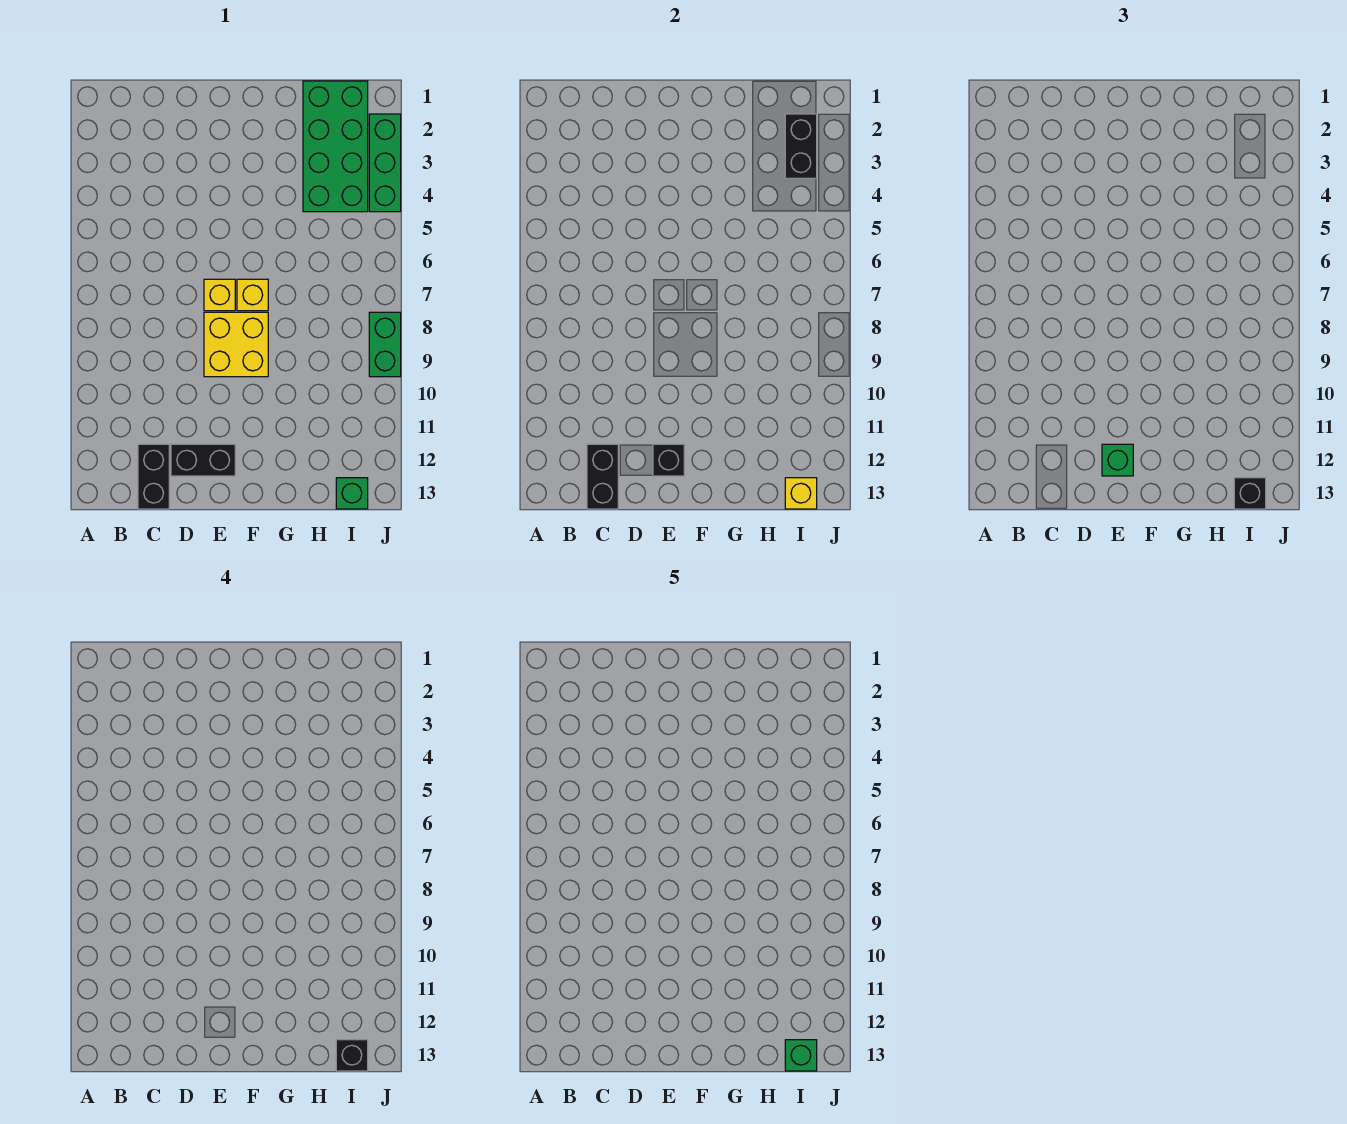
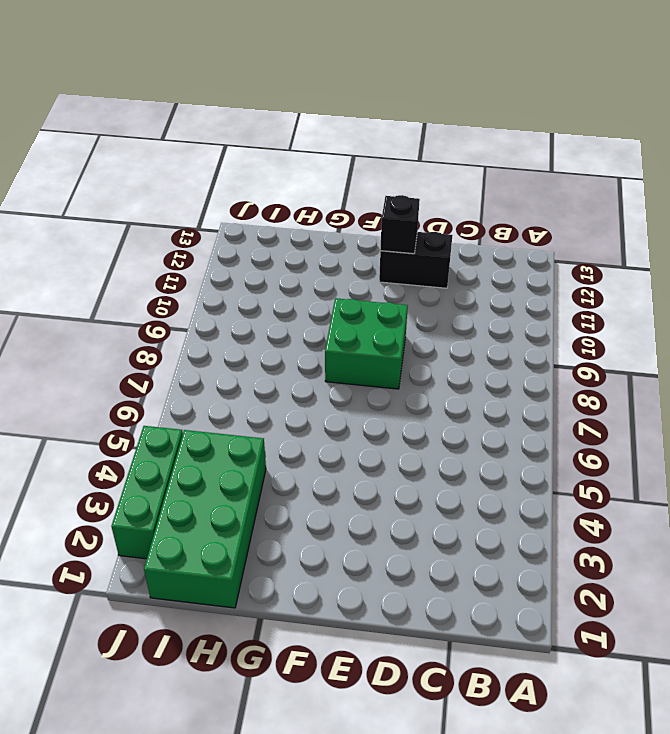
green brick E8:F9 level 1 -> yellow brick E8:F9 level 1
none -> black brick C12:C13 level 1
none -> yellow brick E7 level 1
none -> yellow brick F7 level 1

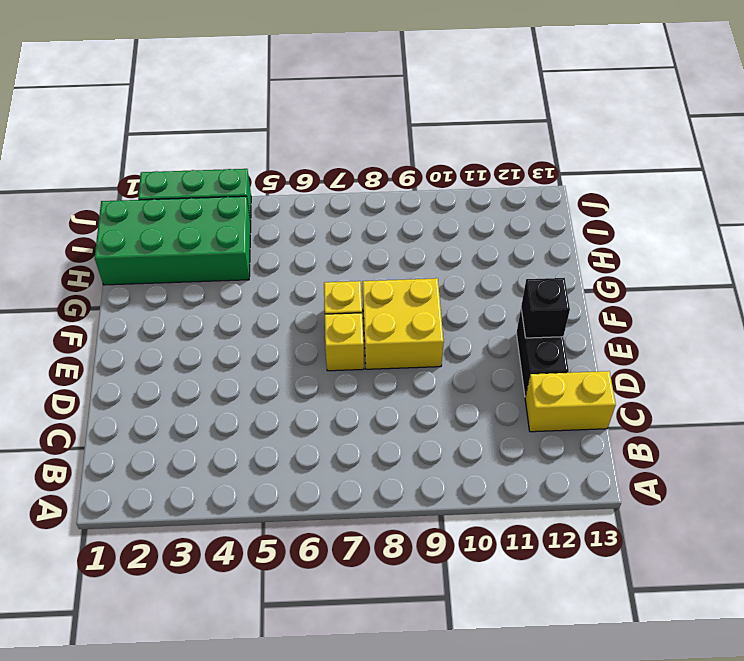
yellow brick C12:C13 level 1 -> black brick C12:C13 level 1
none -> green brick I13 level 1
none -> green brick J8:J9 level 1
none -> black brick C12:C13 level 2

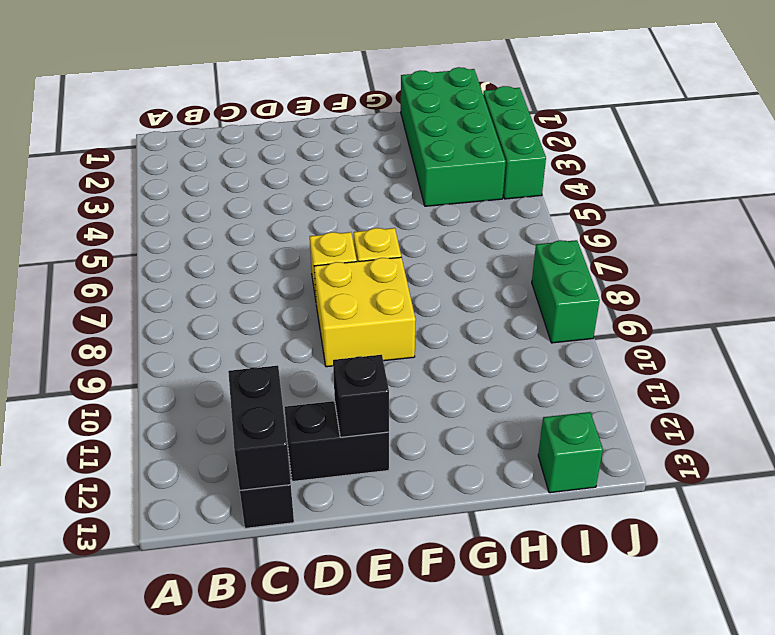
none -> black brick I2:I3 level 2
none -> yellow brick I13 level 2
none -> green brick E12 level 3

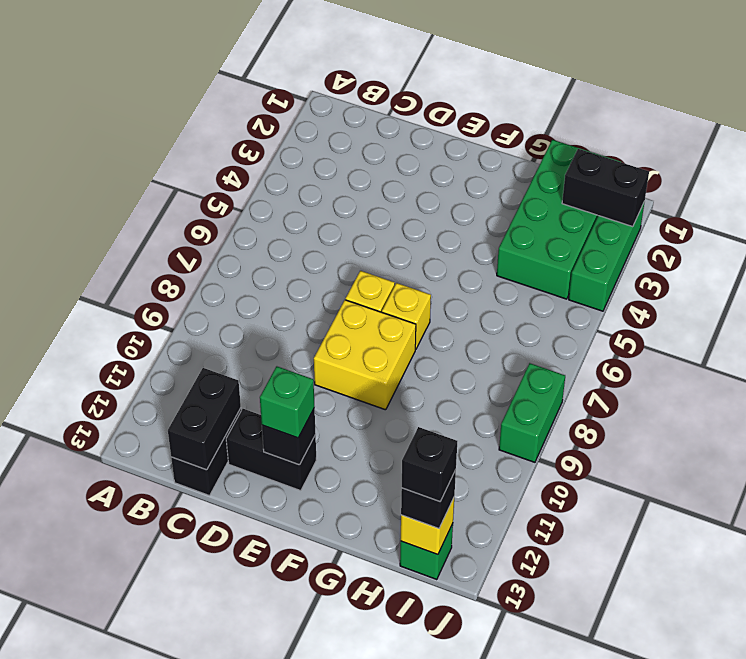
black brick I2:J2 level 2 -> black brick I2:I3 level 2
none -> green brick I13 level 5

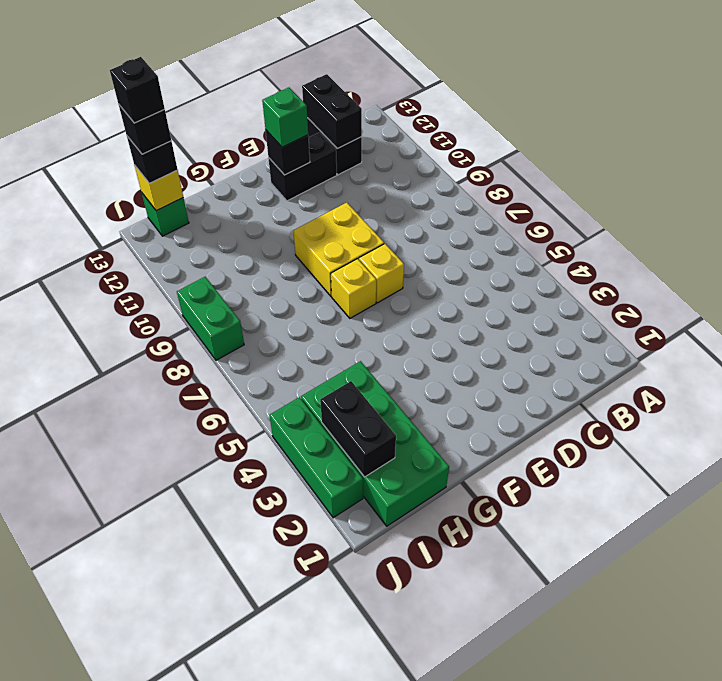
black brick I13 level 5 -> green brick I13 level 5

